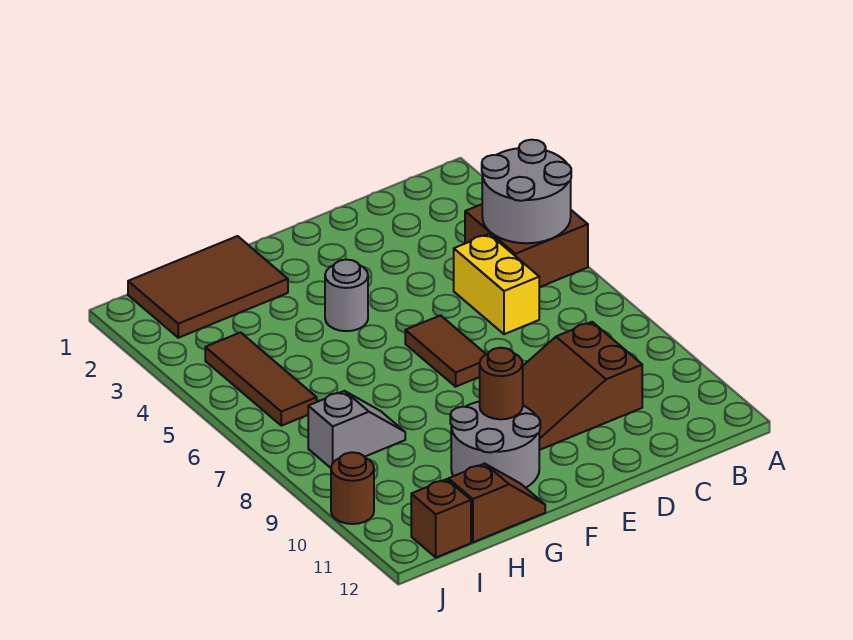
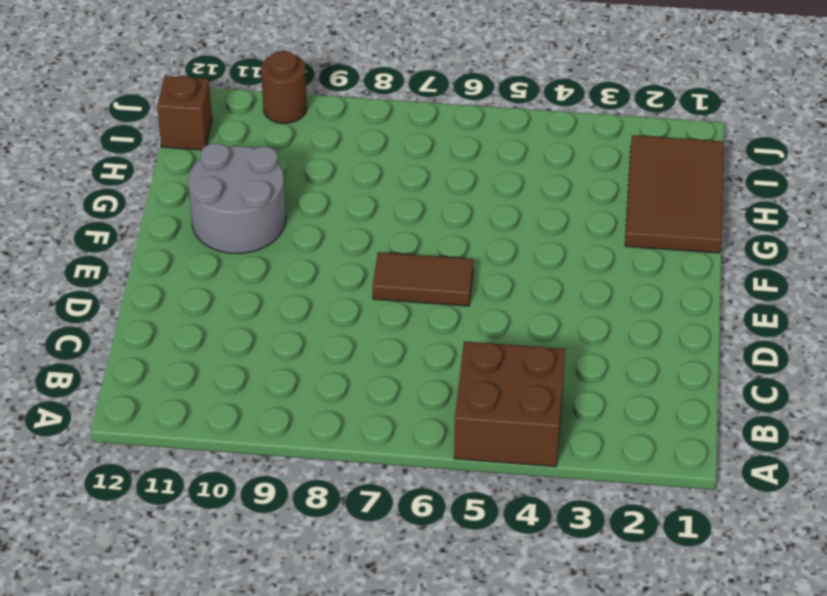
none -> yellow brick C5:C6 level 1
none -> brown slope C9:E10 level 1 top C
none -> grey round brick F4 level 1

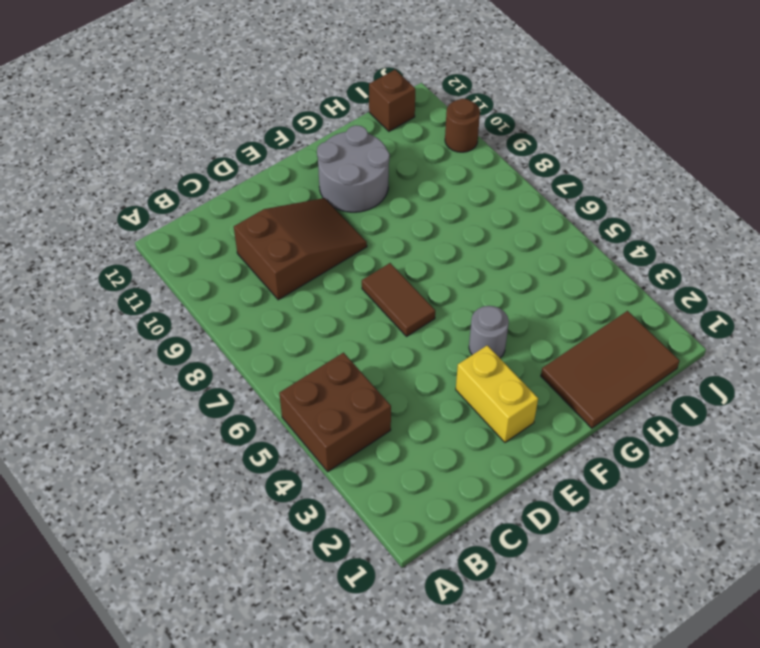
yellow brick E2:E3 level 1 -> yellow brick C5:C6 level 1
none -> brown slope G12:H12 level 1 top H
none -> grey slope H8:I8 level 1 top I
none -> brown tile I4:I6 level 1

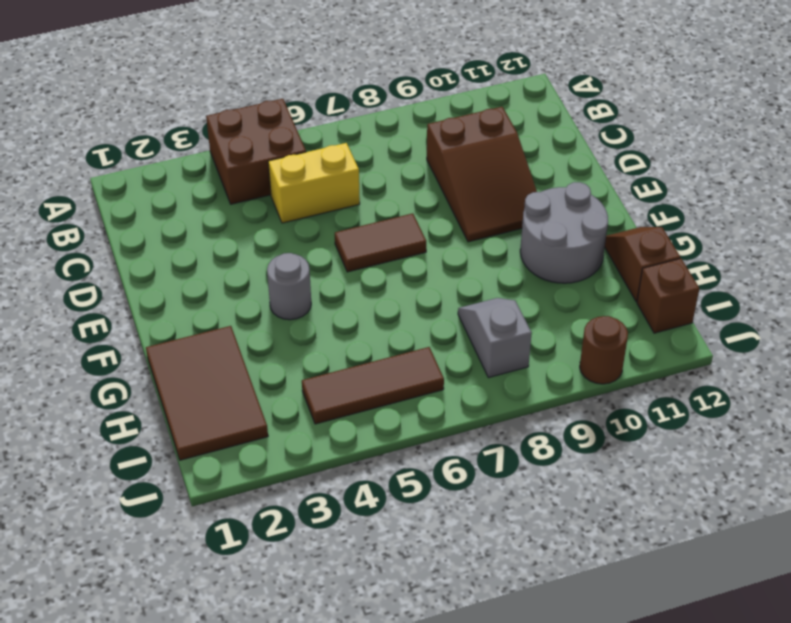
none -> grey round brick A4:B5 level 2
none -> brown round brick F10 level 2

